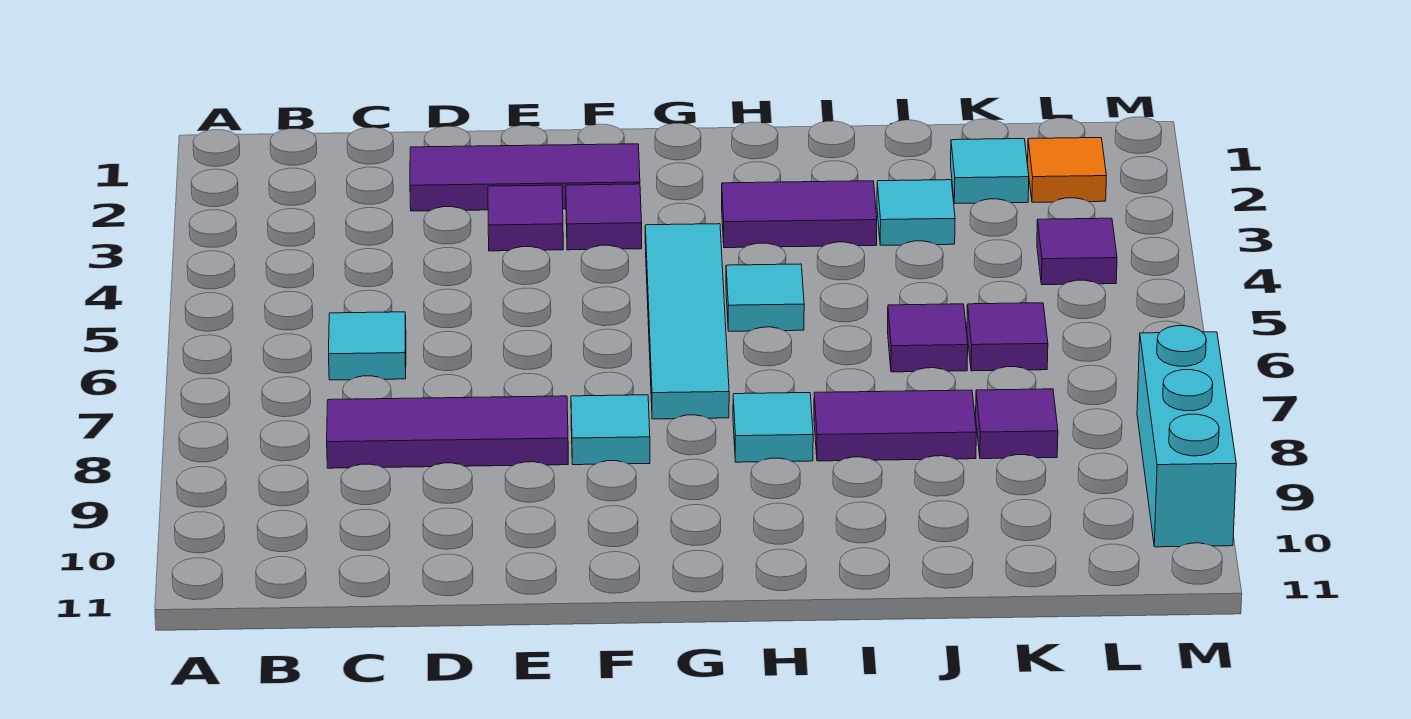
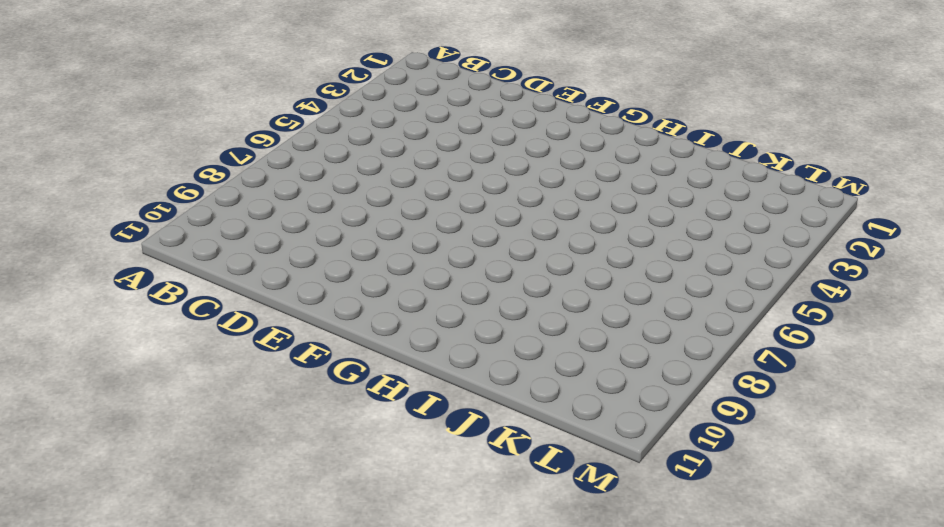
none -> cyan tile C6 level 1
none -> purple tile C8:E8 level 1
none -> purple tile D2:F2 level 1

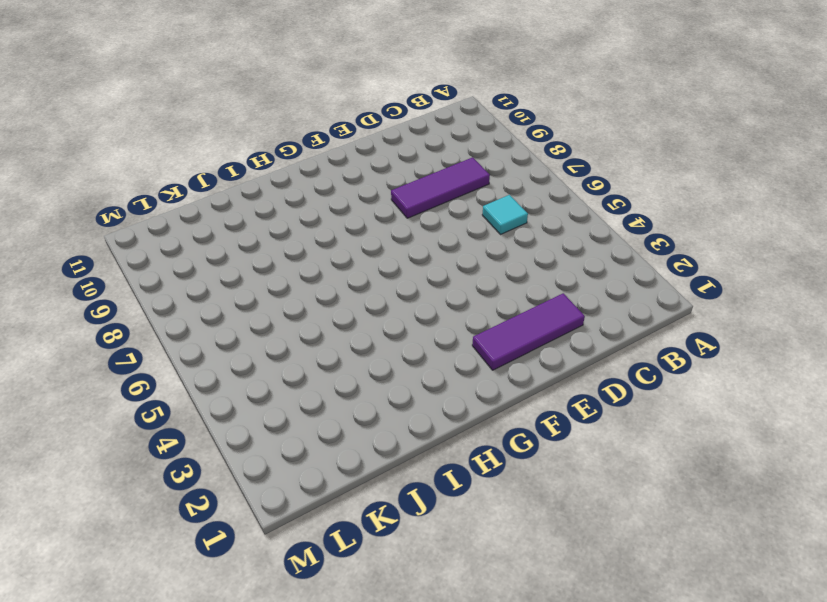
none -> purple tile E3 level 1
none -> purple tile F3 level 1
none -> cyan tile F8 level 1

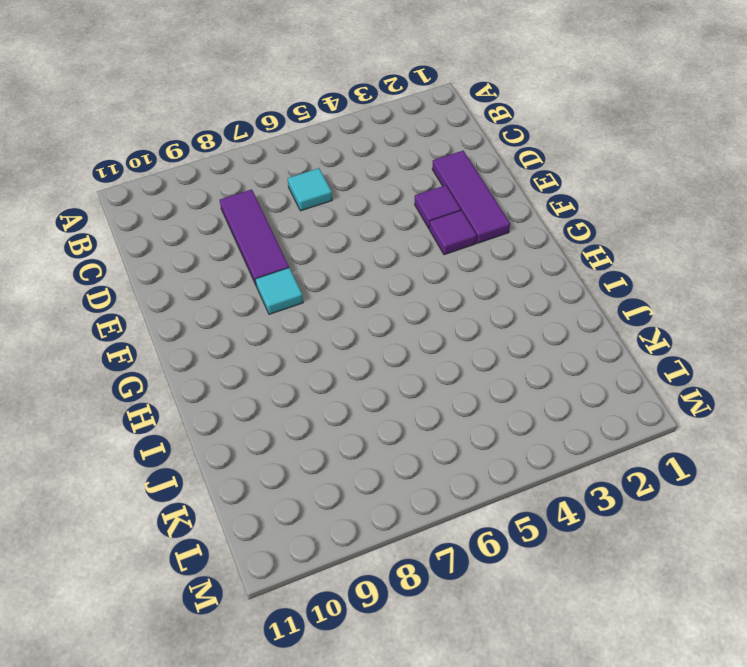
none -> cyan tile G4:G7 level 1
none -> purple tile H3:I3 level 1
none -> cyan tile H5 level 1

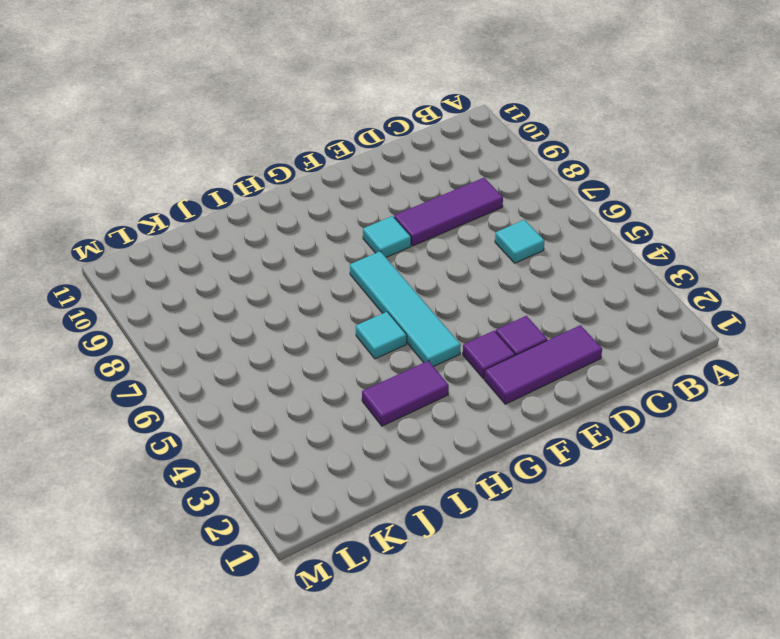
none -> cyan tile H8 level 1
none -> purple tile I8:J8 level 1
none -> cyan tile J3 level 1

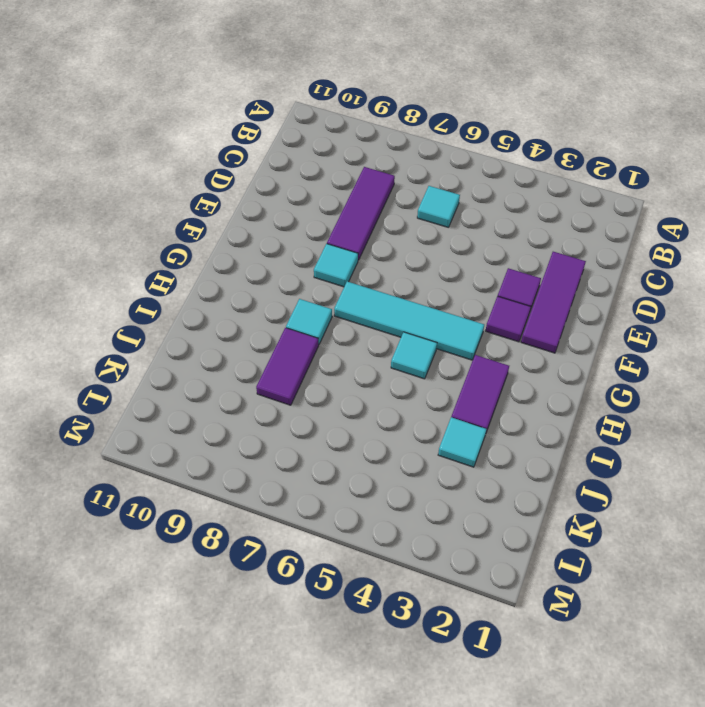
none -> purple tile J6 level 1
none -> cyan tile K2 level 1
none -> purple tile K6 level 1

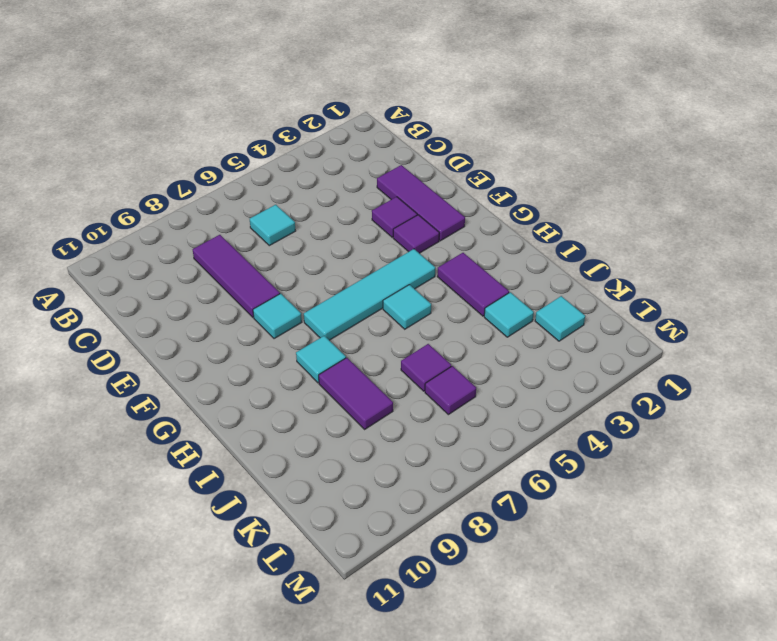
none -> purple tile K8 level 1
none -> orange tile L2 level 1
none -> purple tile L4 level 1

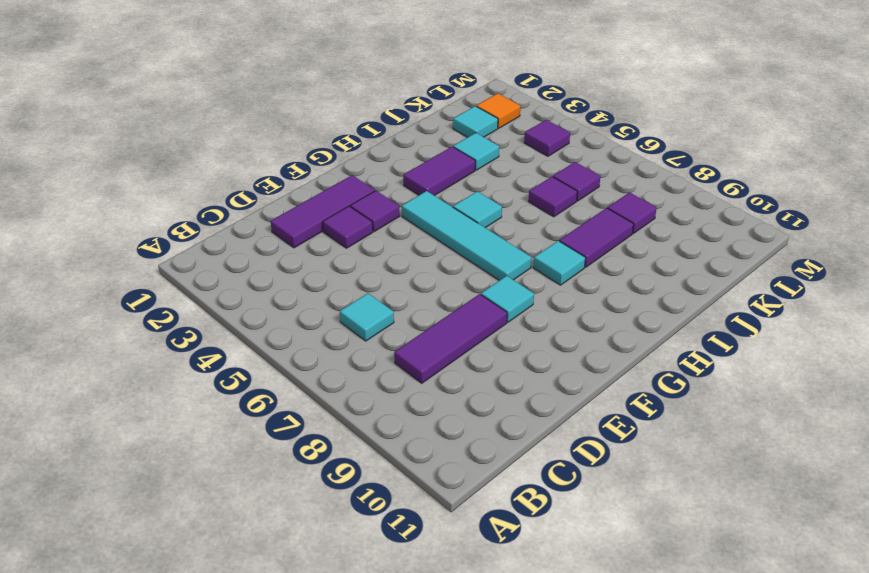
none -> cyan brick M8:M10 level 1

